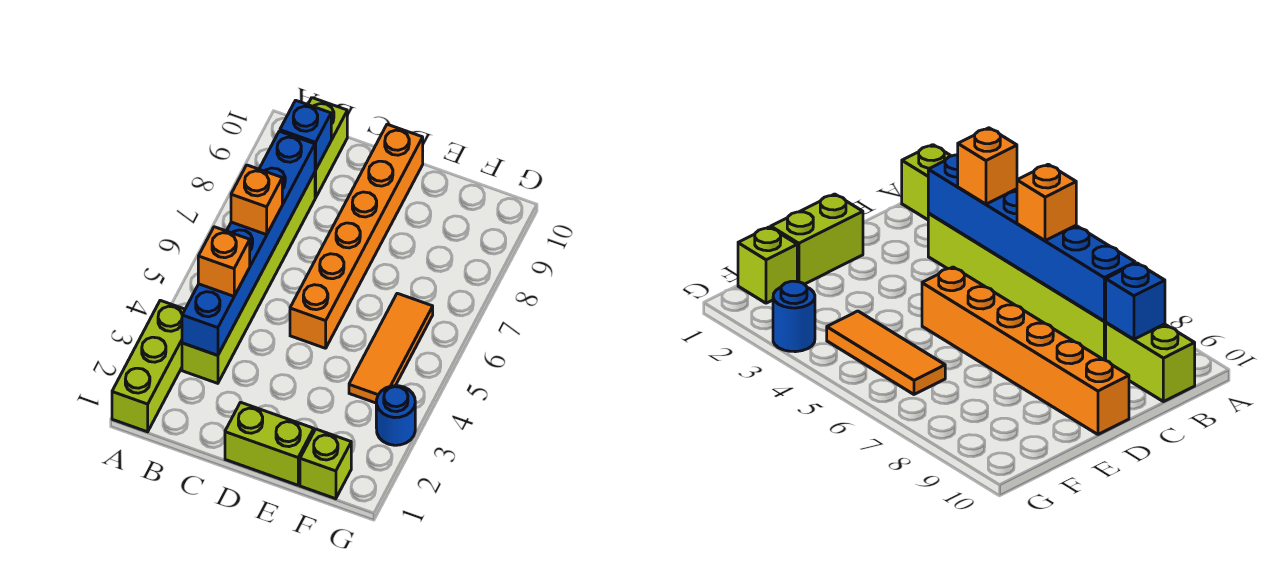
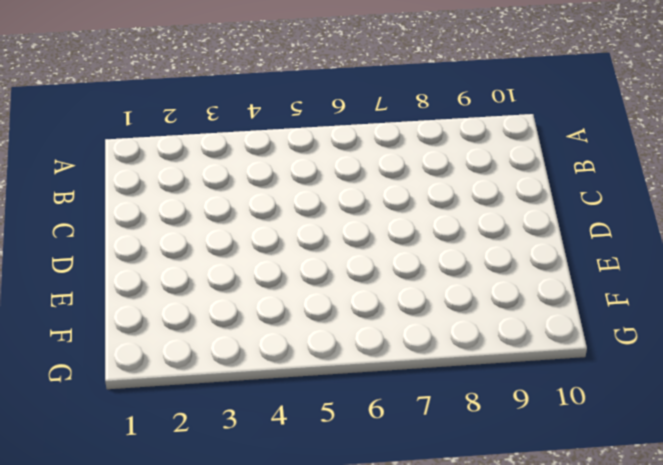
none -> lime brick A1:A3 level 1
none -> lime brick B3:B8 level 1
none -> lime brick B9:B10 level 1

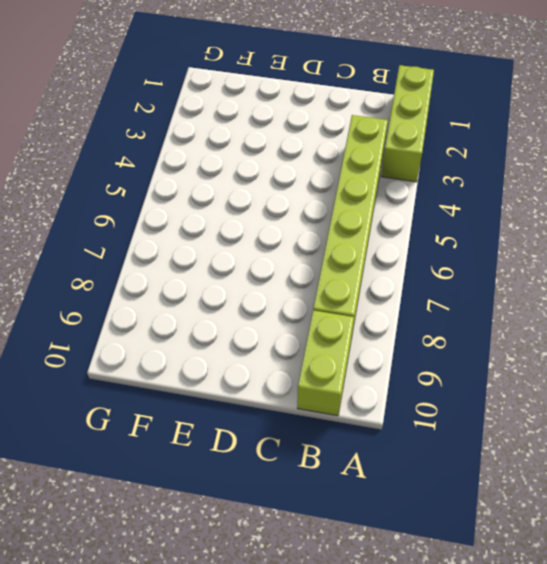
none -> lime brick D1:E1 level 1
none -> orange brick D5:D10 level 1
none -> lime brick F1 level 1

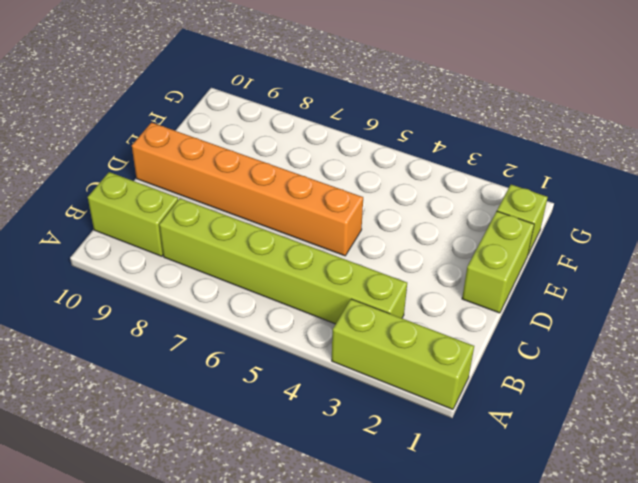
none -> orange tile F4:F6 level 1
none -> blue round brick G3 level 1
none -> blue brick B3:B8 level 2

